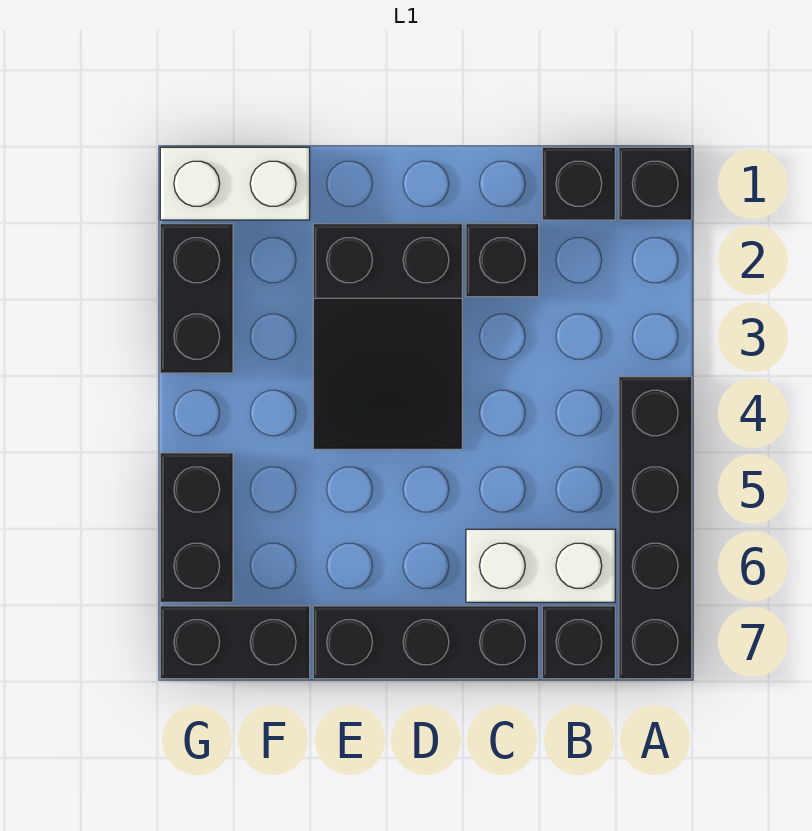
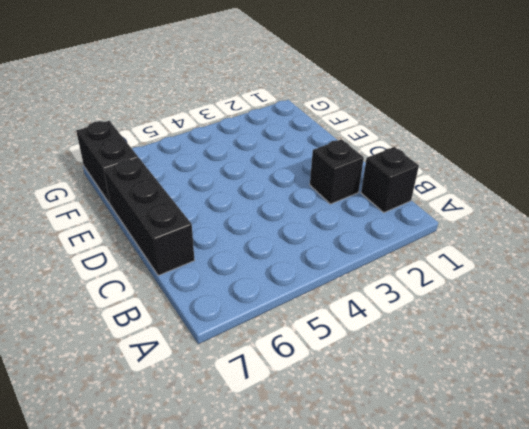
none -> black brick A1 level 1
none -> black brick A4:A7 level 1
none -> white brick B6:C6 level 1

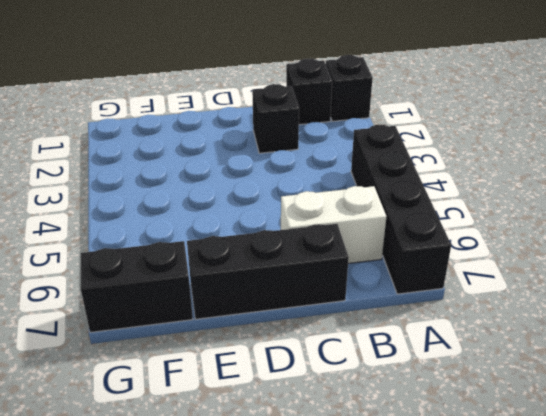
none -> black brick B7 level 1
none -> black slope D2:E4 level 1 top 2
none -> white brick F1:G1 level 1

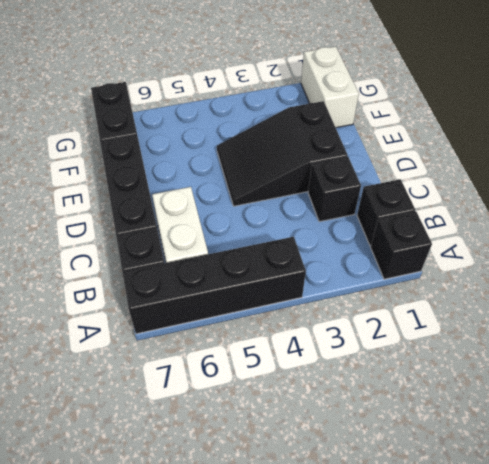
none -> black brick G2:G3 level 1
none -> black brick G5:G6 level 1

